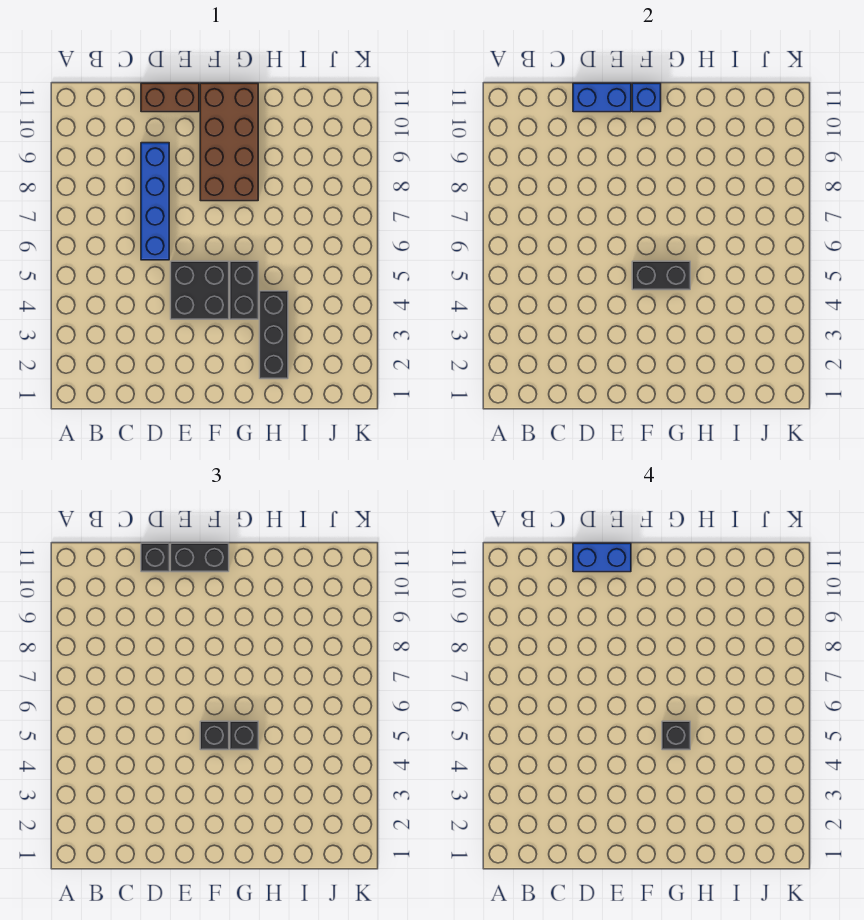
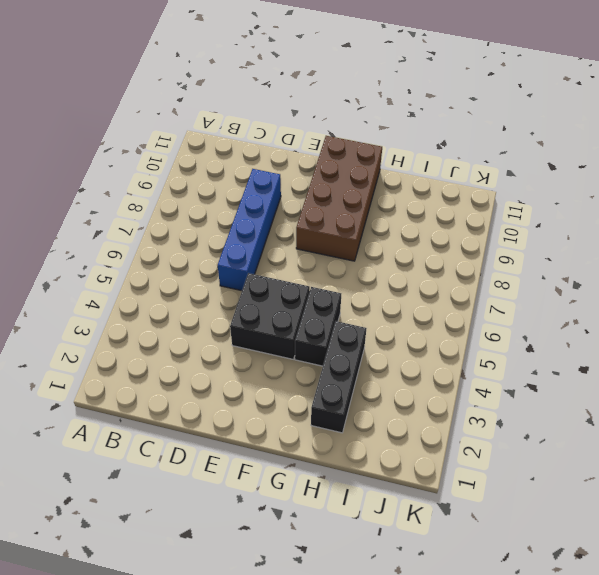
none -> brown brick D11:E11 level 1
none -> blue brick D11:E11 level 2
none -> black brick F5:G5 level 2

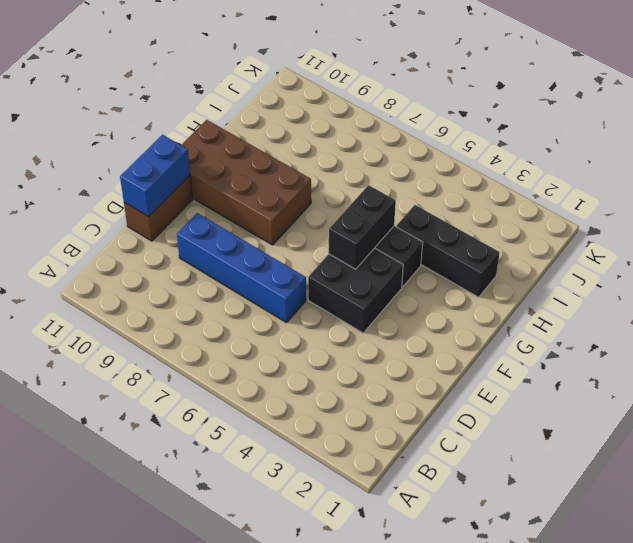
none -> blue brick F11 level 2
none -> black brick D11 level 3
none -> black brick E11:F11 level 3

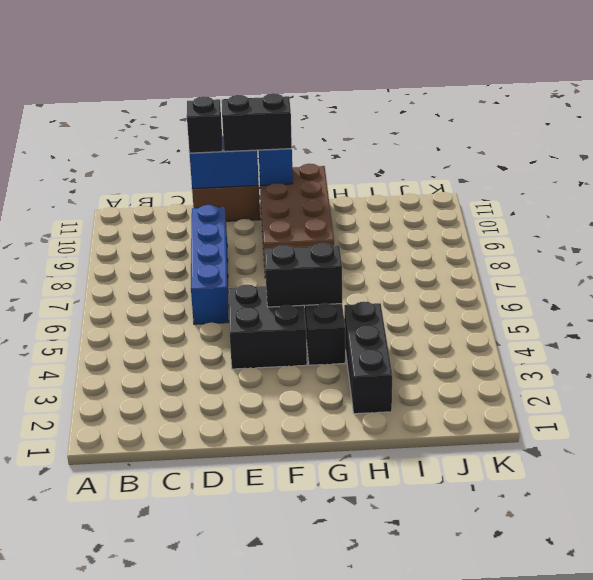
none -> black brick F5 level 3
none -> black brick G5 level 3
none -> blue brick D11:E11 level 4

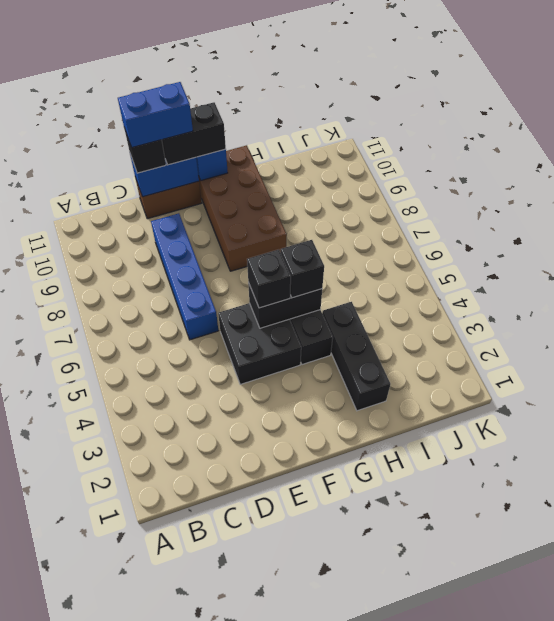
none -> black brick G5 level 4

